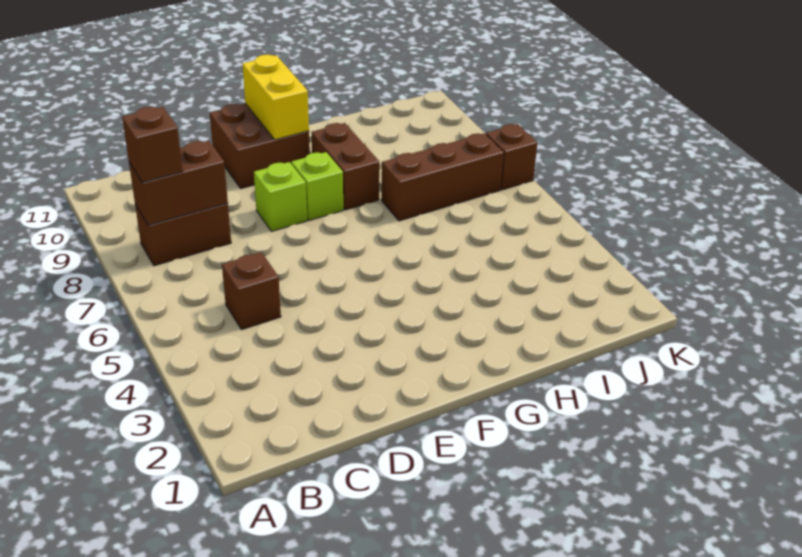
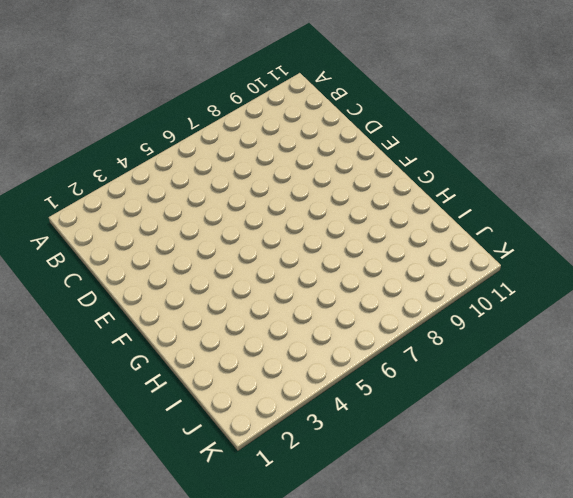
none -> brown brick B8:C8 level 1
none -> brown brick C5 level 1

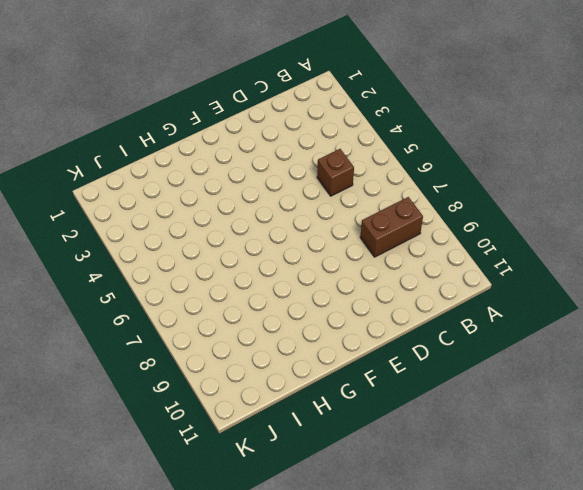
none -> lime brick E8 level 1
none -> brown brick E10:F11 level 1

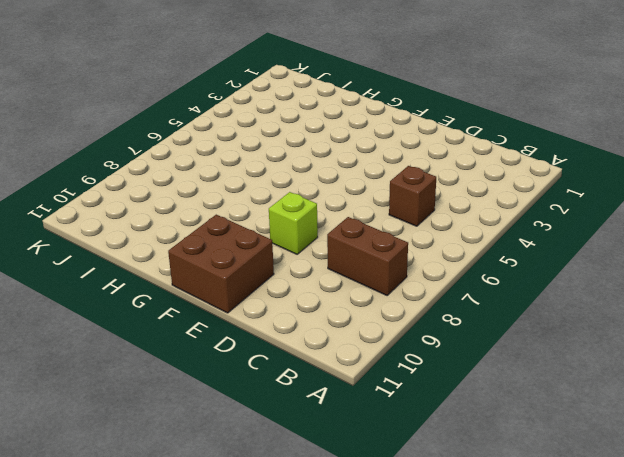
none -> lime brick F8 level 1
none -> brown brick G8:G9 level 1

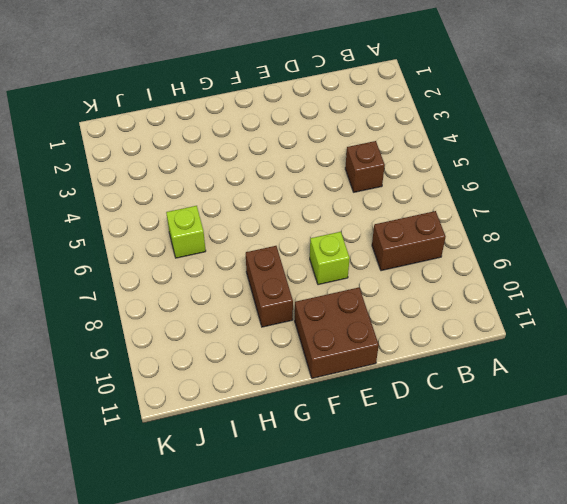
lime brick I6 level 1 -> lime brick F8 level 1
none -> brown brick H7:J7 level 1
none -> brown brick K7 level 1

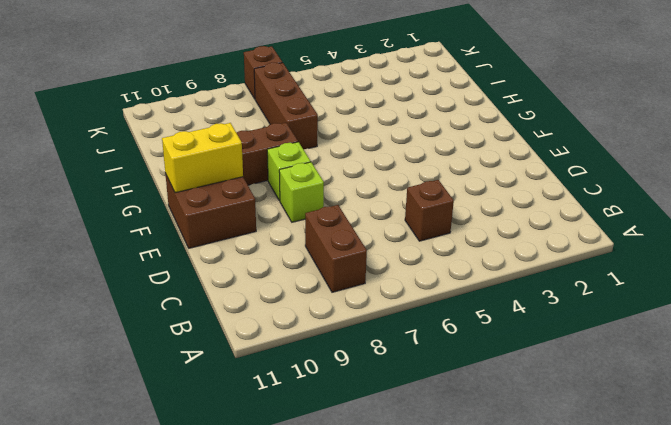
none -> brown brick B8:C8 level 2
none -> brown brick B8 level 3

